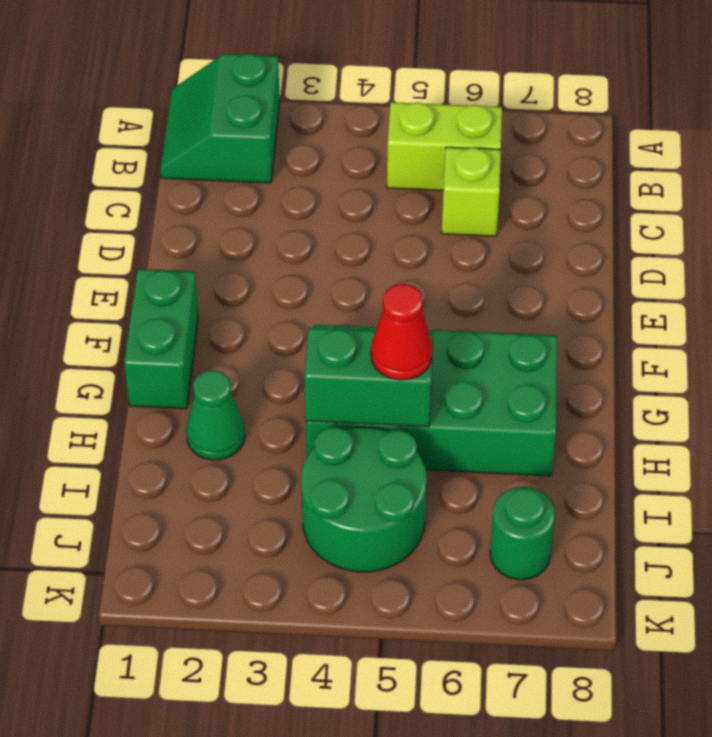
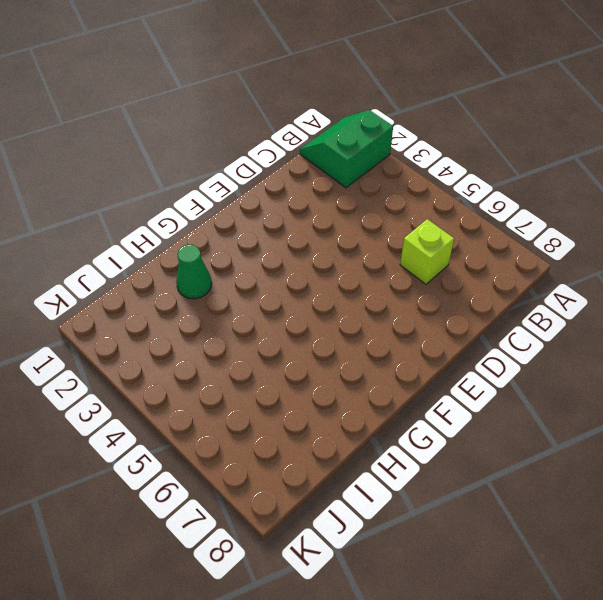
none -> lime brick B5:B6 level 1
none -> green brick F1:G1 level 1

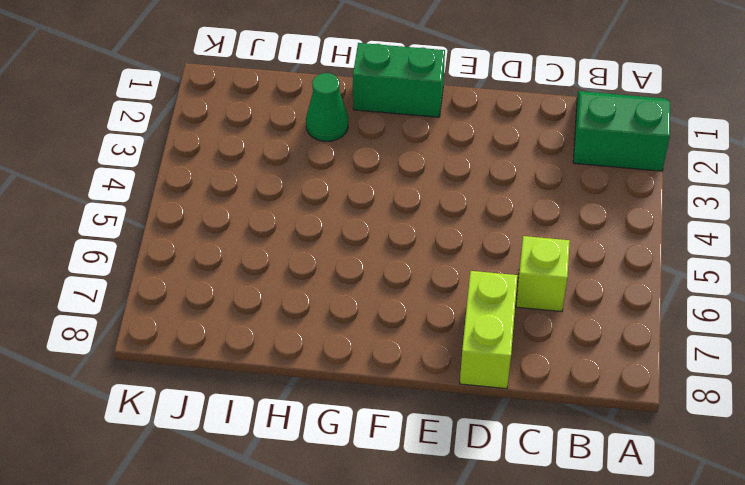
lime brick D7:D8 level 1 -> lime brick B5:B6 level 1
none -> green brick G4:H7 level 1
none -> green round brick I4:J5 level 1

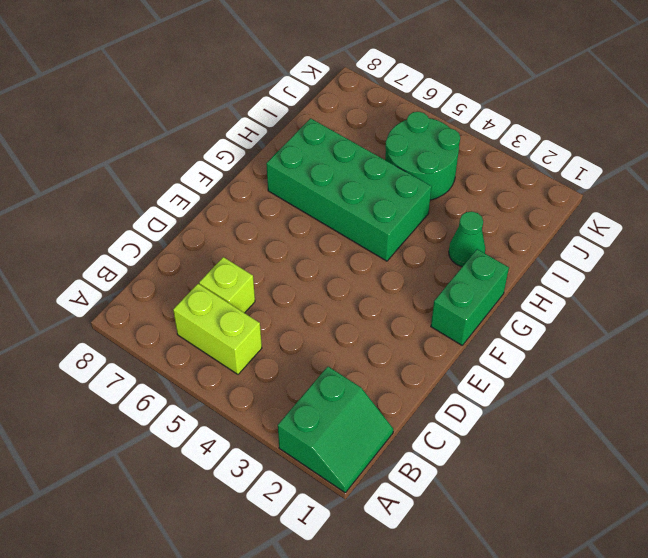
none -> green round brick J7 level 1
none -> green brick H4:H5 level 2

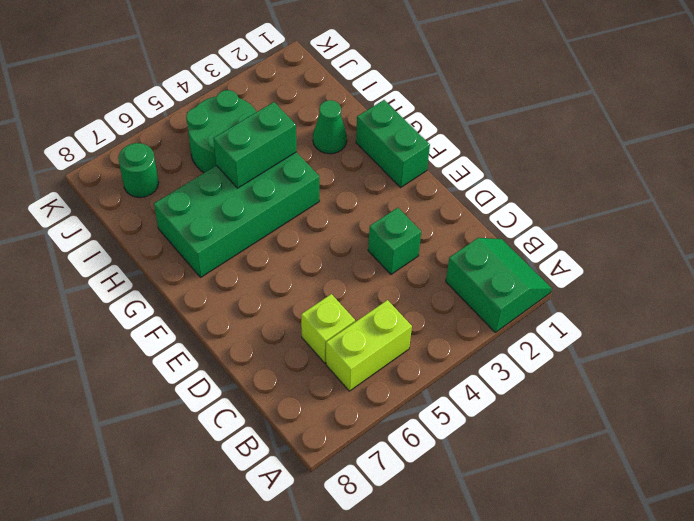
green brick D3 level 1 -> none
none -> red cone H5 level 3

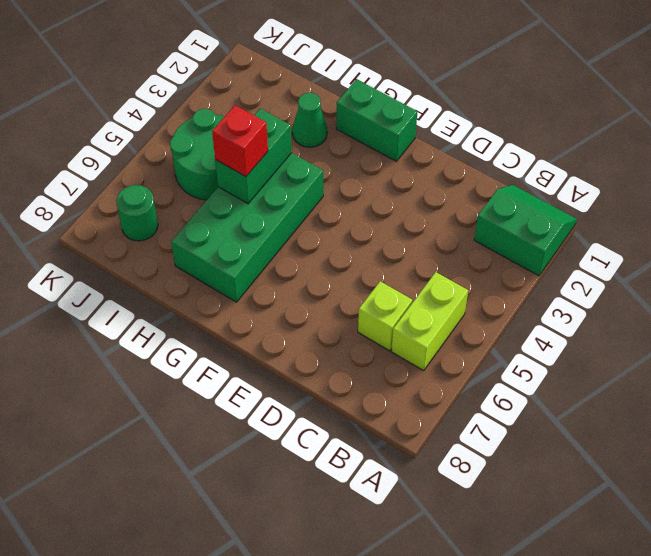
red brick H5 level 3 -> red cone H5 level 3

